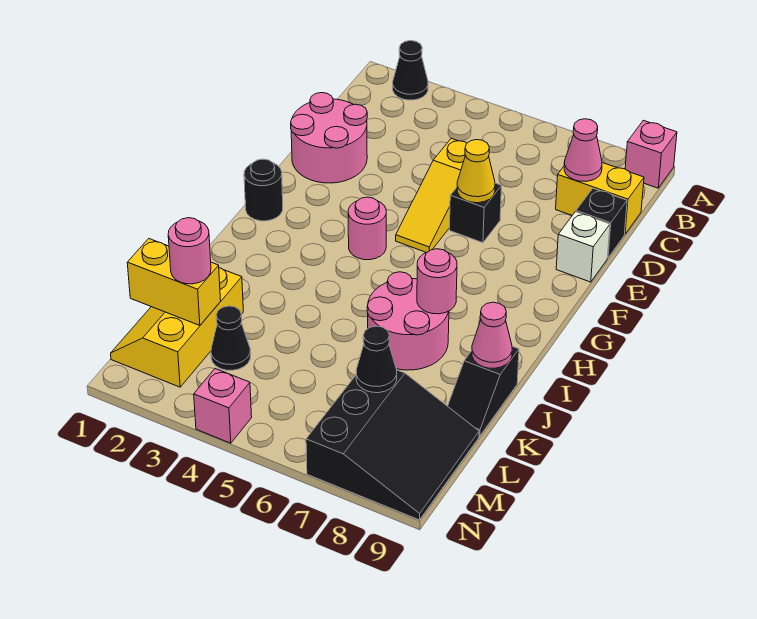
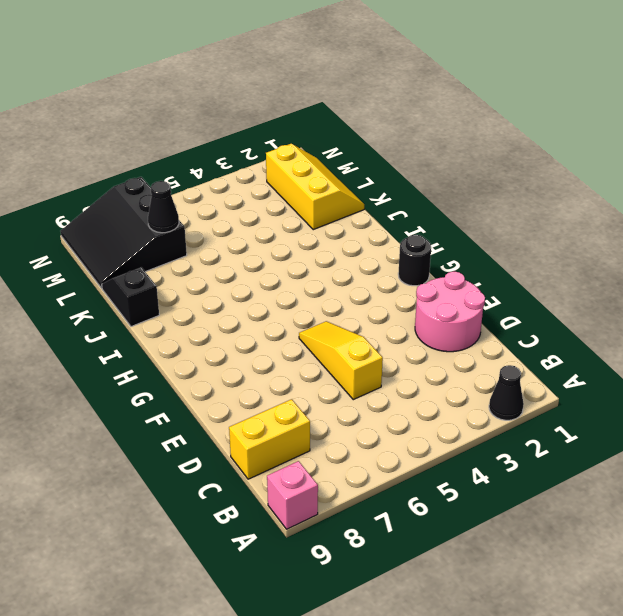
none -> black brick D9 level 1
none -> black brick E6 level 1
none -> white brick E9 level 1

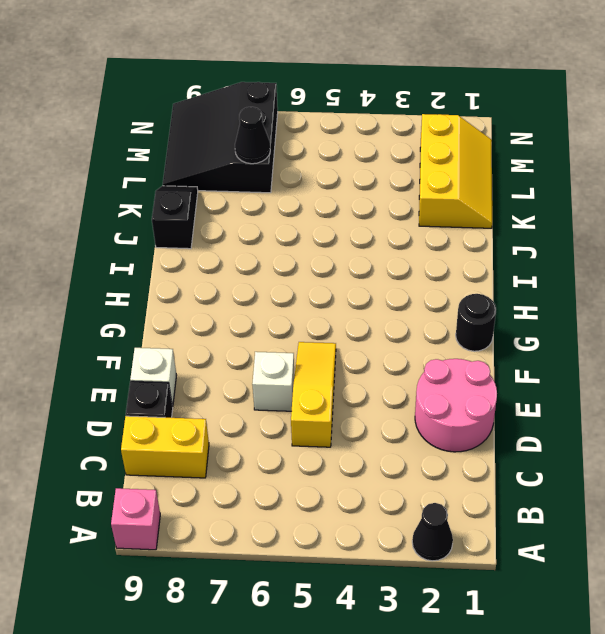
white brick E6 level 1 -> black brick E6 level 1
none -> pink round brick G4 level 1
none -> pink round brick I6:J7 level 1
none -> black cone L3 level 1

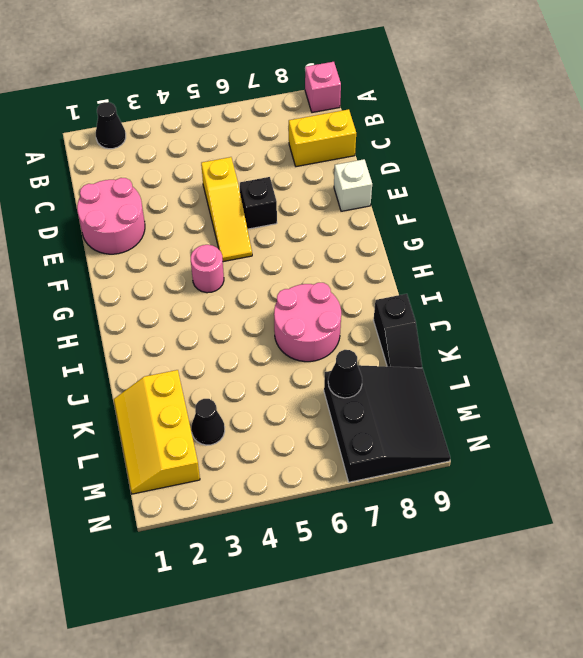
none -> black brick D9 level 1
none -> black round brick G1 level 1
none -> pink brick N4 level 1

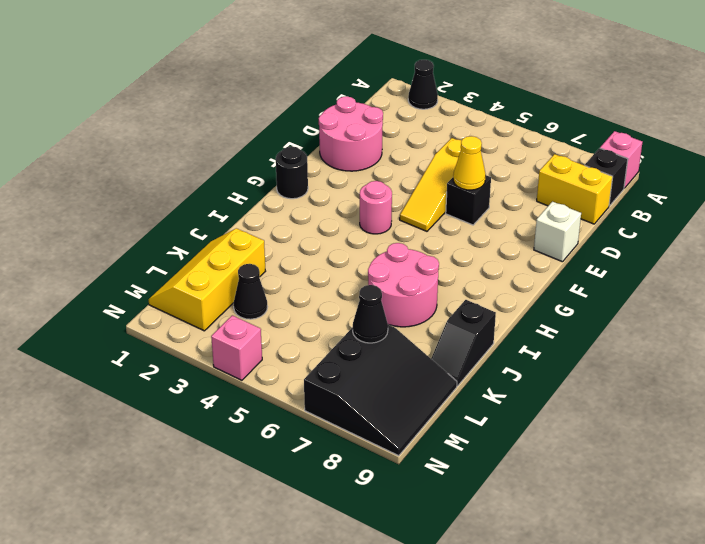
black brick B9 level 1 -> black brick D9 level 1
none -> pink cone C8 level 2
none -> pink round brick I7 level 2
none -> pink cone J9 level 2

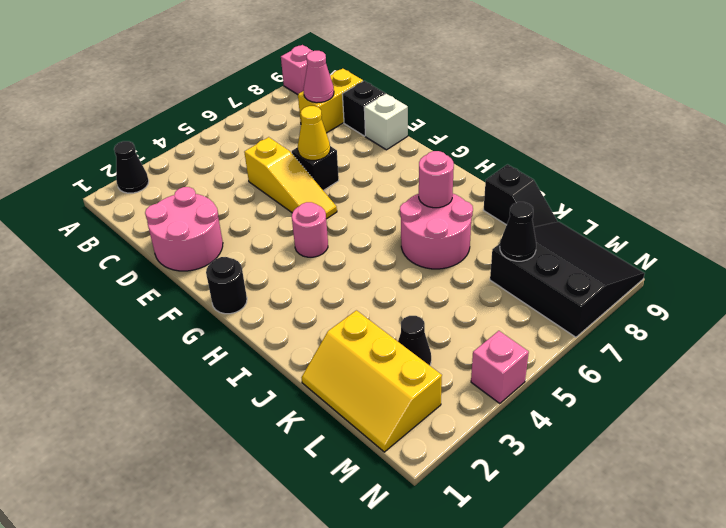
none -> pink cone J9 level 2
none -> yellow brick L1:L2 level 2
none -> pink round brick L2 level 3

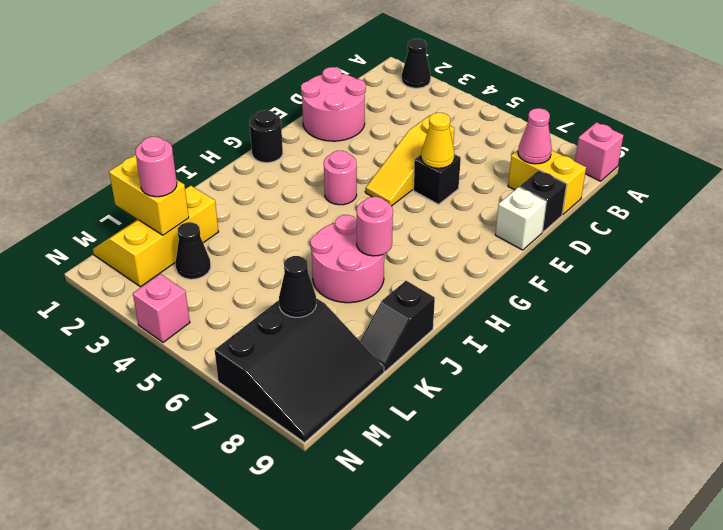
none -> pink cone J9 level 2

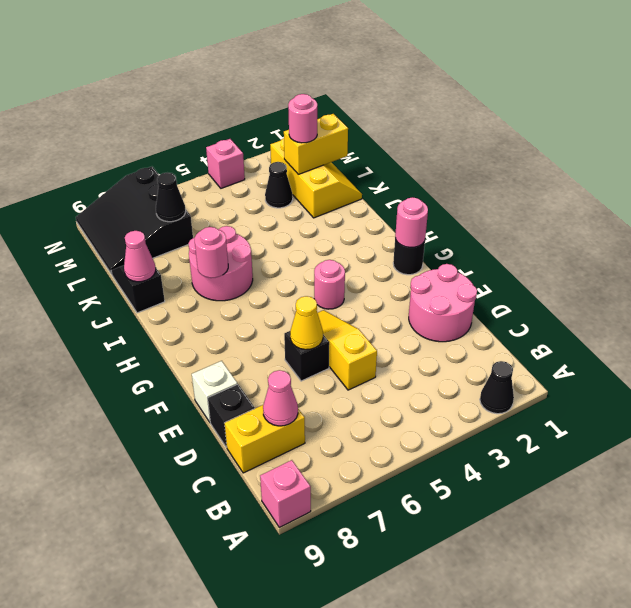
pink round brick G1 level 2 -> none

